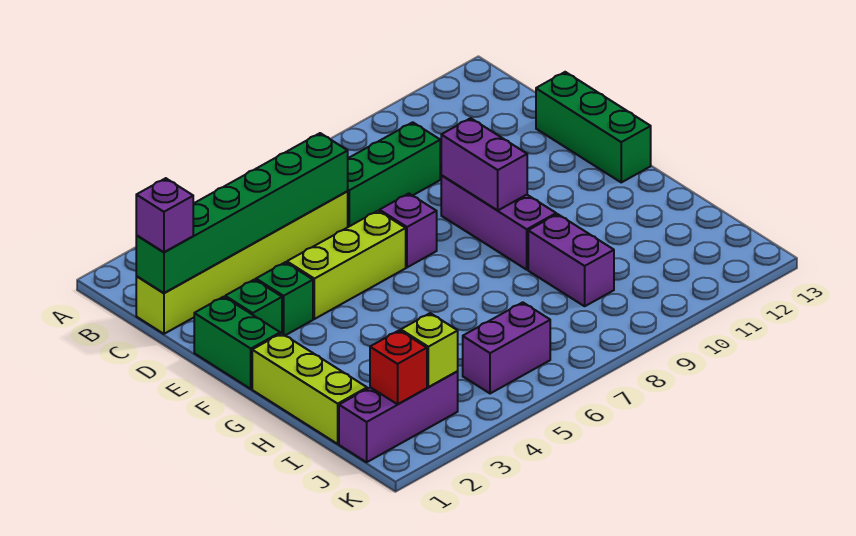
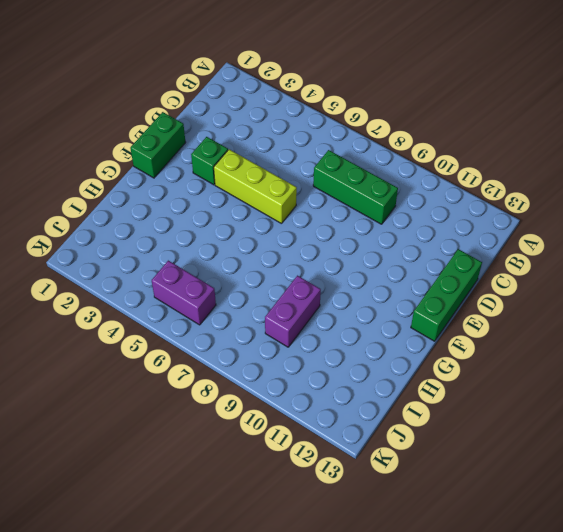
none -> lime brick C1:C6 level 1
none -> green brick E2 level 1
none -> purple brick E7 level 1

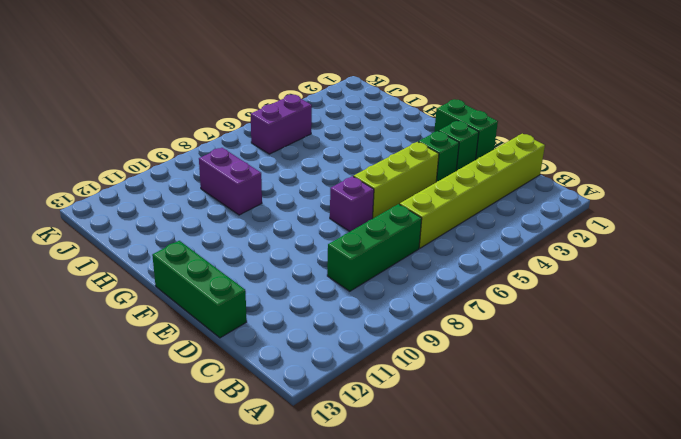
none -> purple brick E9:G9 level 1
none -> lime brick G1:I1 level 1
none -> purple brick J1:J3 level 1

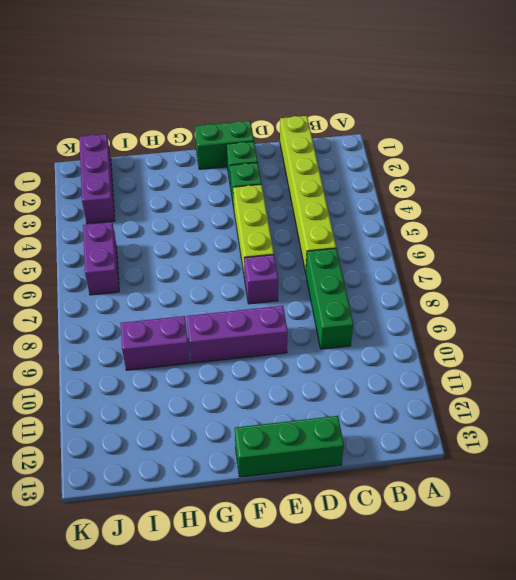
none -> lime brick G1:I1 level 1
none -> green brick C1:C6 level 2
none -> purple brick E9:F9 level 2

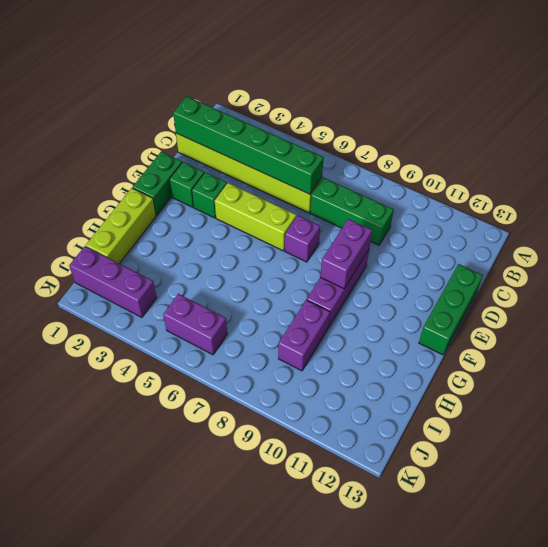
none -> red brick J2 level 2
none -> lime brick J3 level 2
none -> purple brick C1 level 3

